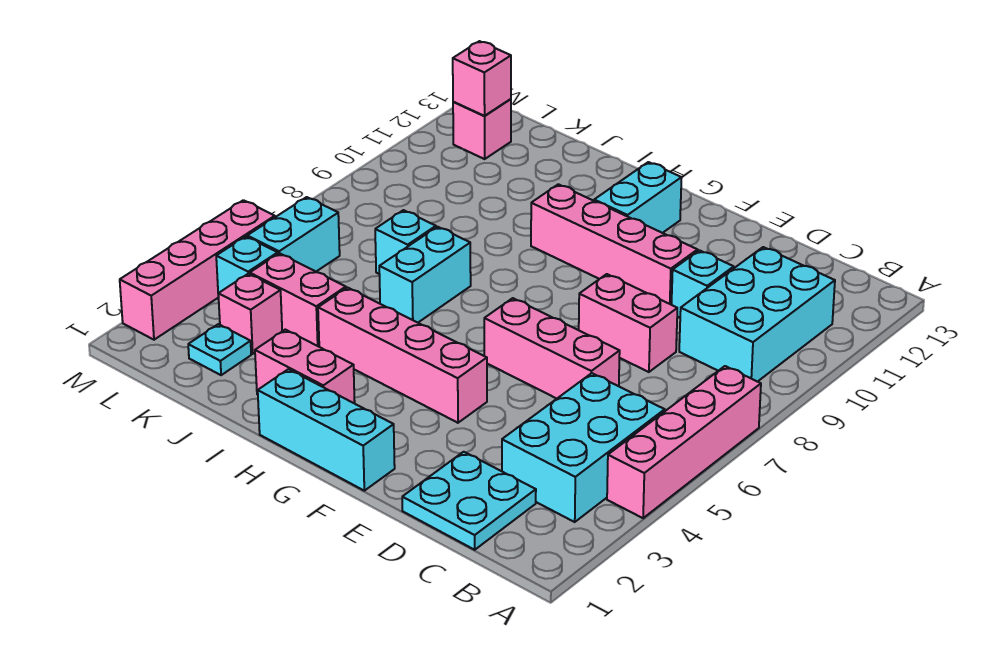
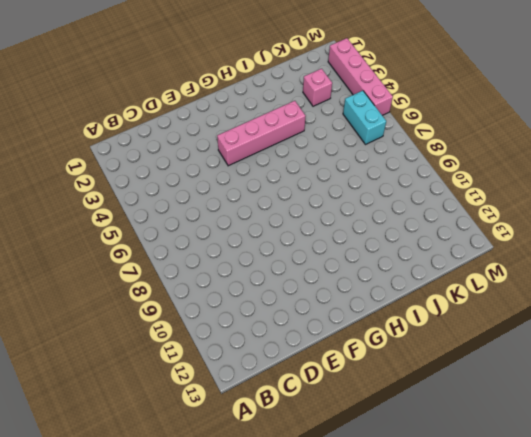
none -> pink brick A4:A7 level 1
none -> cyan brick B3:C5 level 1
none -> cyan brick B9:C11 level 1

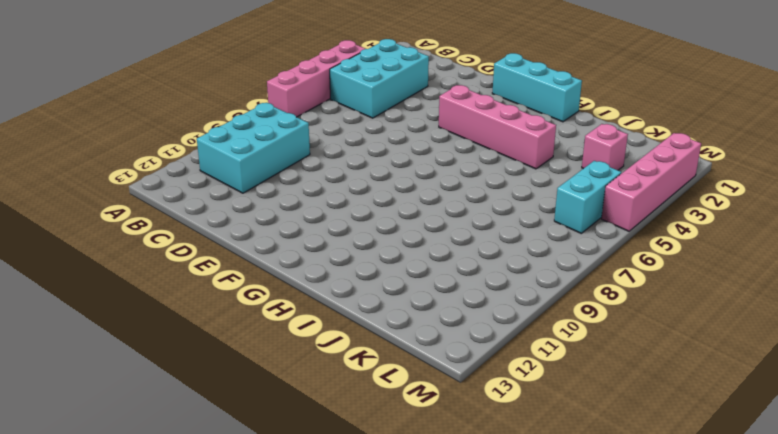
none -> cyan plate C1:D2 level 1
none -> pink brick D6:F6 level 1
none -> pink brick D8:E8 level 1

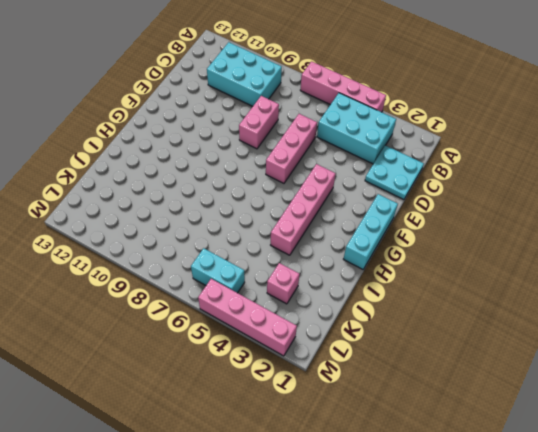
none -> cyan brick D10 level 1
none -> pink brick E10:H10 level 1
none -> cyan brick G11:G12 level 1

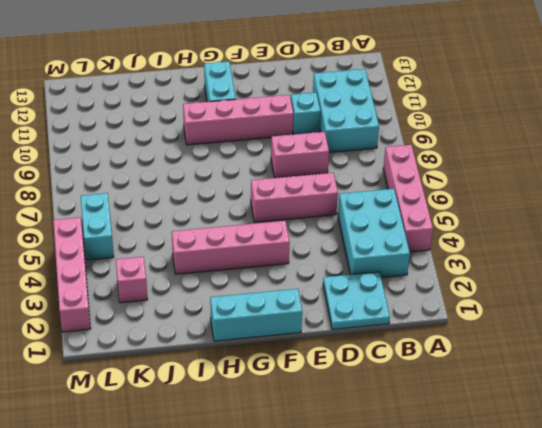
none -> pink brick H2:I2 level 1
none -> cyan brick I6:I7 level 1
none -> pink brick J4:K4 level 1

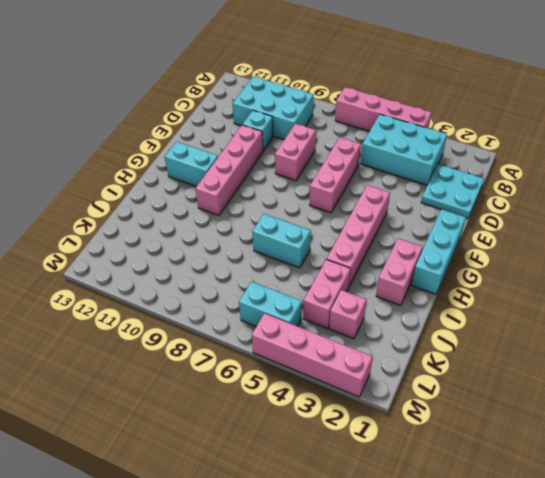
none -> cyan brick J7 level 1
none -> cyan plate K2 level 1
none -> cyan brick L4 level 1

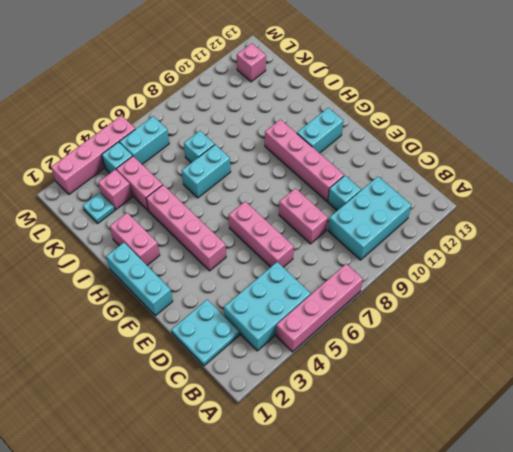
none -> pink brick L12 level 2

